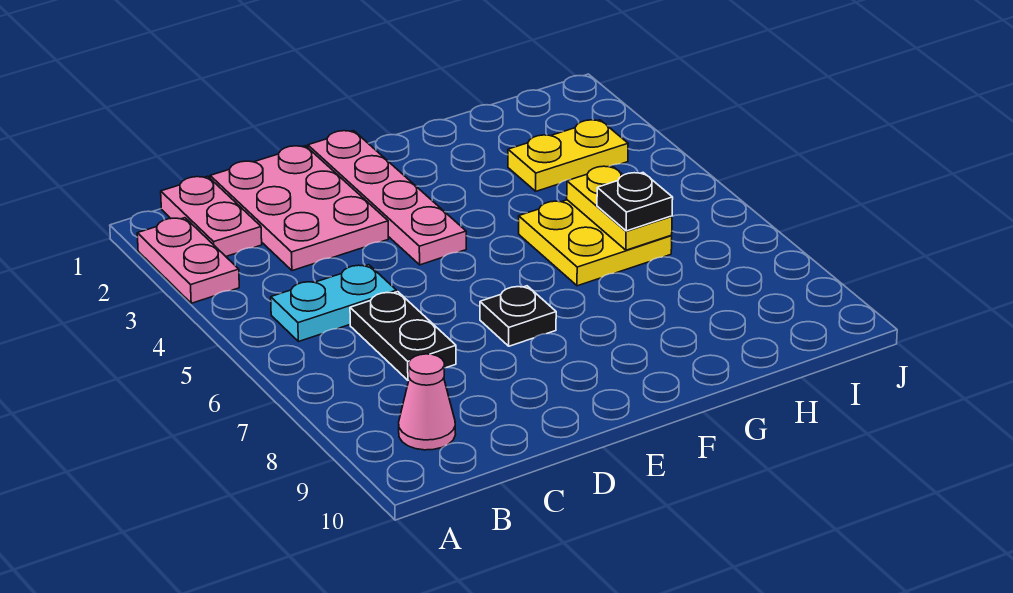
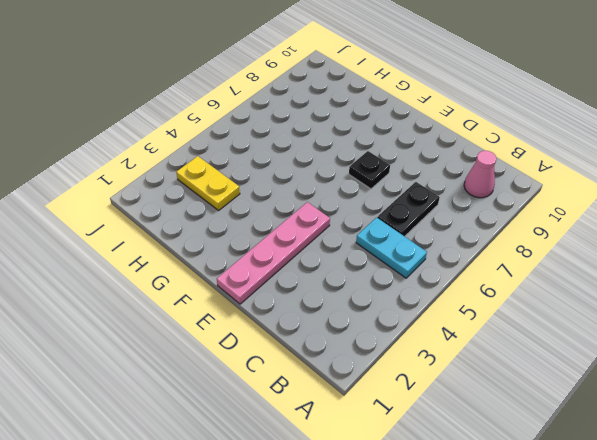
none -> pink plate A2:A3 level 1
none -> pink plate B1:B2 level 1
none -> pink plate C1:D3 level 1

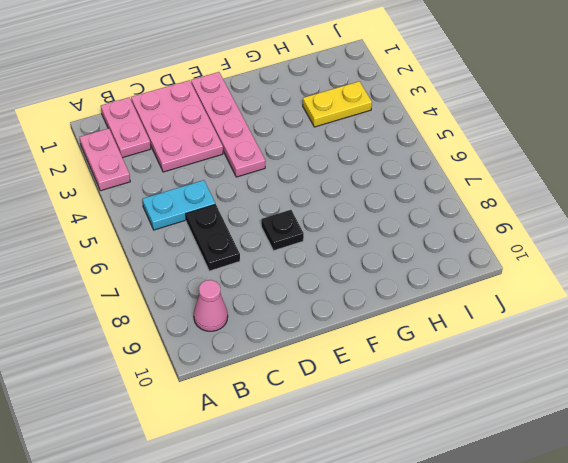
none -> yellow plate G5:H6 level 1
none -> yellow plate H5:H6 level 2
none -> black plate H6 level 3

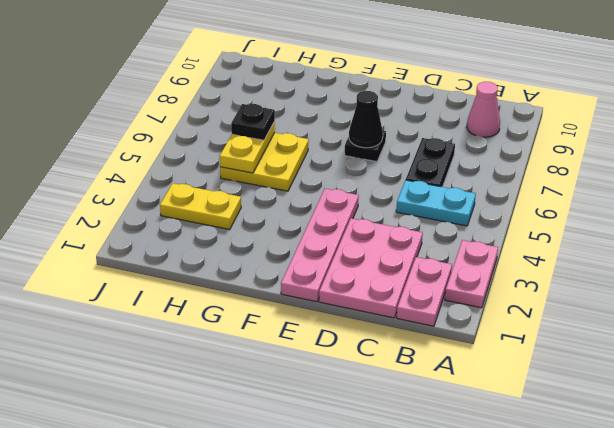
black cone E7 level 2 -> none

